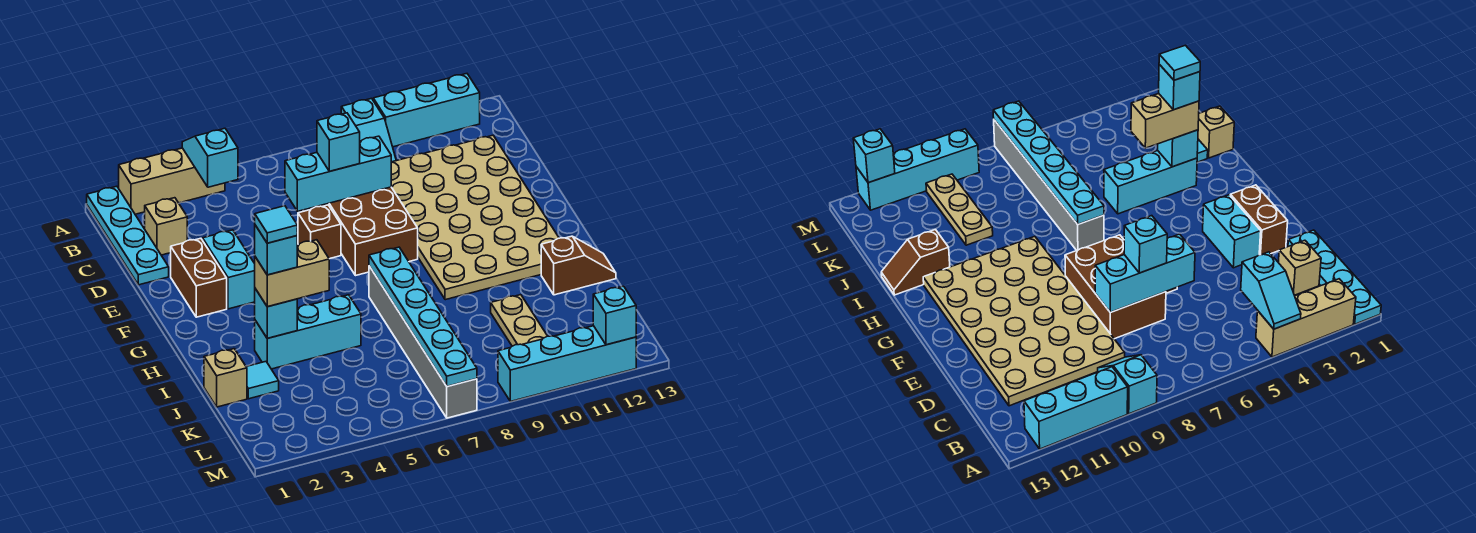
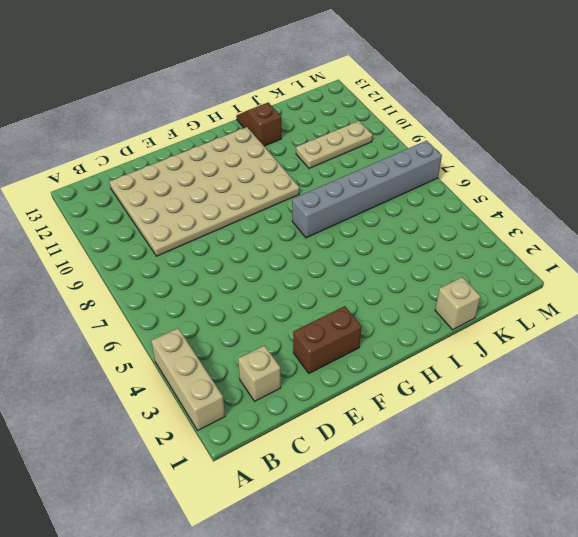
none -> cyan plate A1:D1 level 1
none -> cyan slope A9:B9 level 1 top A
none -> cyan brick A10:A12 level 1

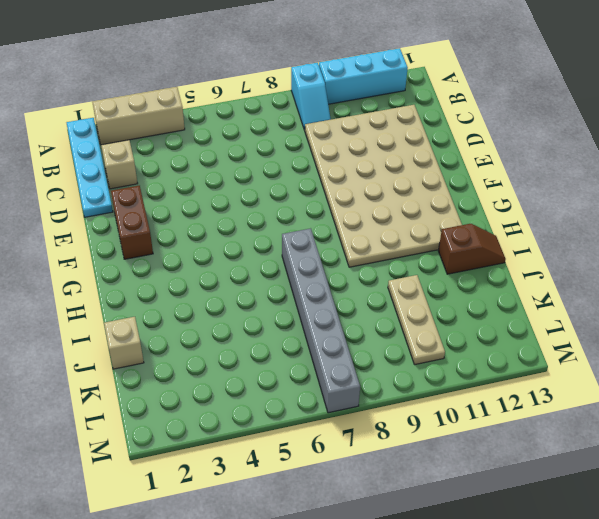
none -> brown brick D7:F8 level 1
none -> cyan brick E3:F3 level 1
none -> brown brick E6 level 1

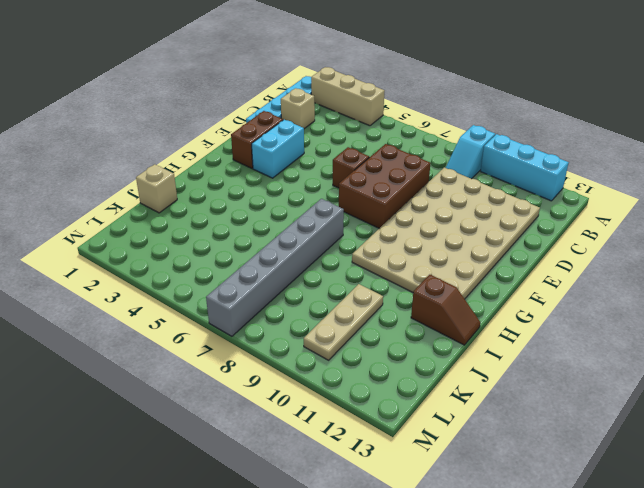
none -> cyan brick I3:I5 level 1
none -> cyan tile J2 level 1
none -> cyan brick M9:M12 level 1

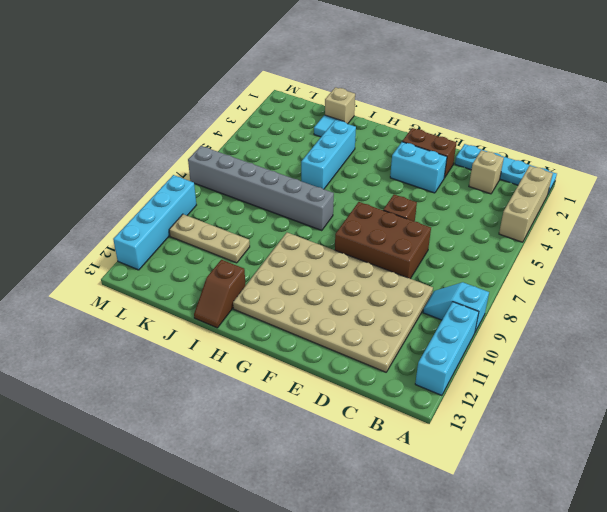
none -> cyan slope A4:B4 level 2 top B
none -> cyan brick D6:D8 level 2
none -> cyan plate H7:M7 level 2

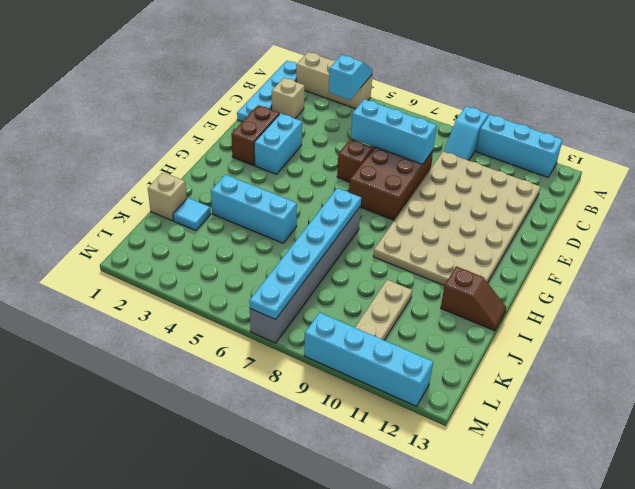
none -> cyan brick I3 level 2
none -> cyan brick M12 level 2
none -> cyan brick D7 level 3

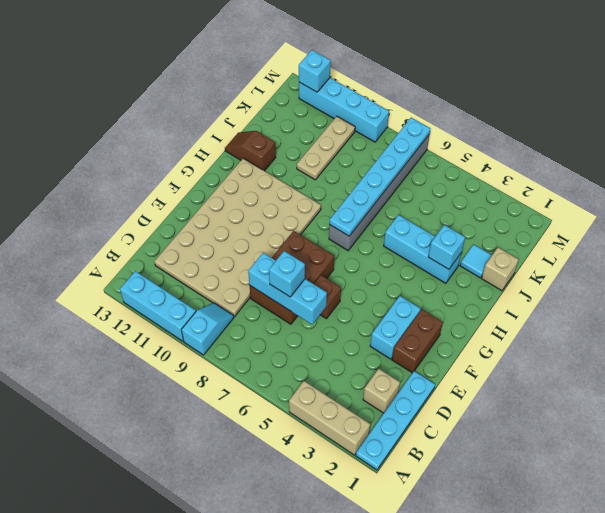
none -> cyan slope A4:B4 level 2 top B
none -> tan brick I3:I4 level 3
none -> cyan brick I3 level 4

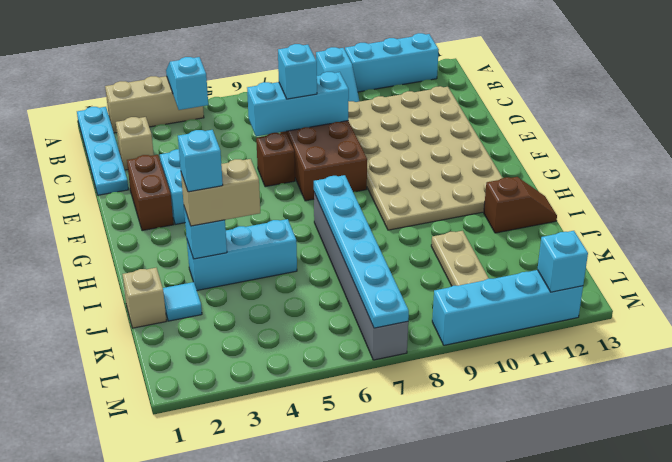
none -> cyan tile I3 level 5

